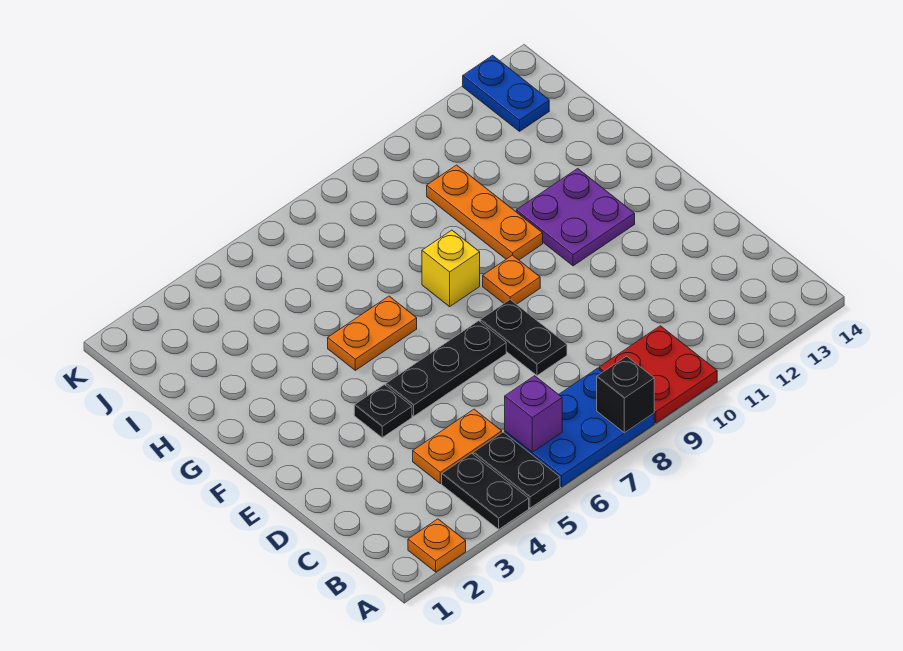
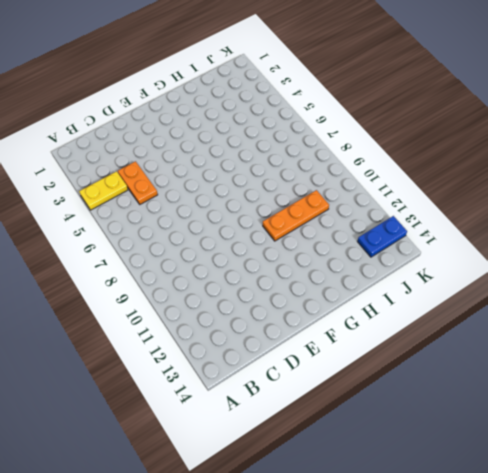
yellow plate A4:B4 level 1 -> black plate A4:B4 level 1
none -> orange plate A2 level 1
none -> black plate A5:B5 level 1
none -> blue plate A6:B8 level 1

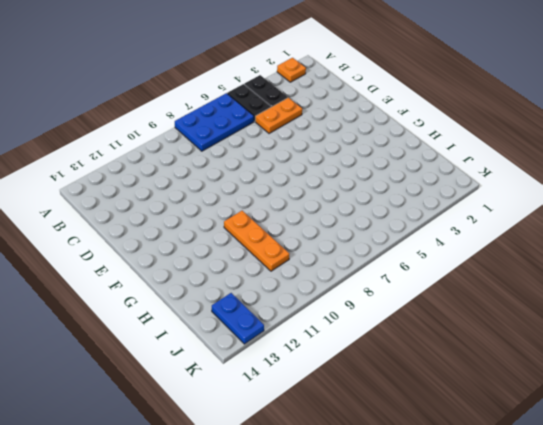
none -> red plate A9:B10 level 1
none -> black plate D8:E8 level 1
none -> black plate E4 level 1

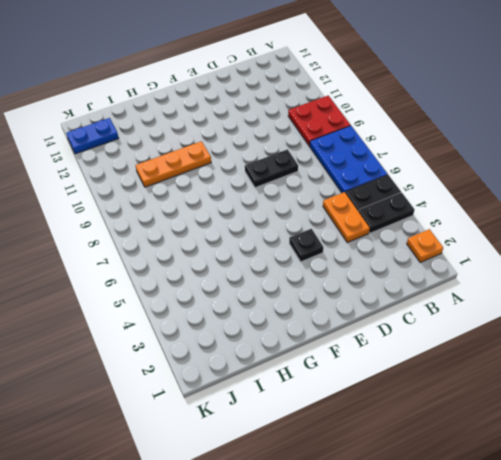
none -> black plate E5:E7 level 1
none -> orange plate F9 level 1
none -> purple plate F11:G12 level 1

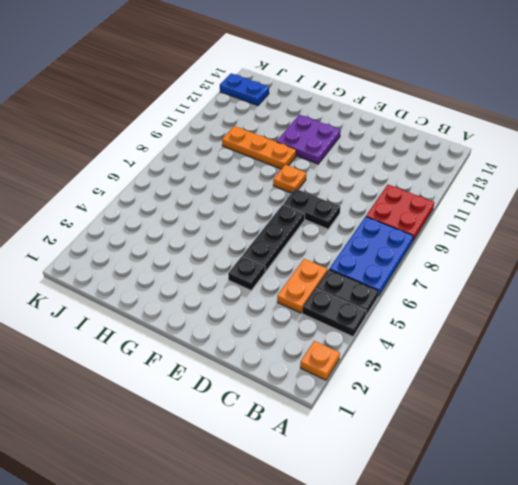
none -> orange plate G5:G6 level 1
none -> yellow brick G8 level 1
none -> black brick A8 level 2

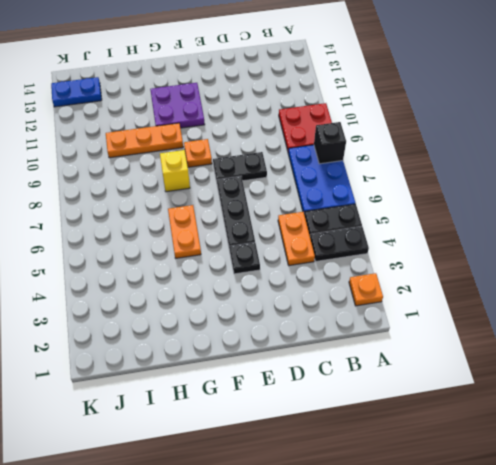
none -> purple brick B6 level 2

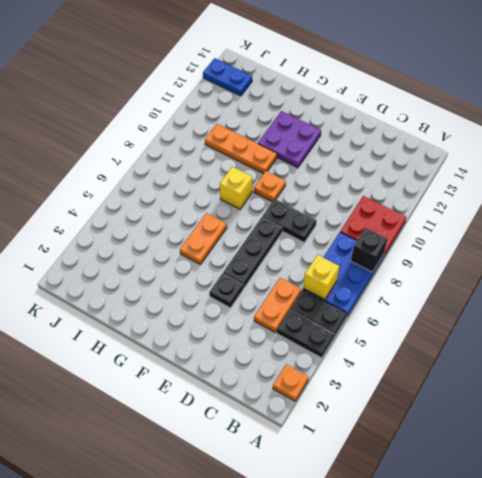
yellow brick B6 level 2 -> purple brick B6 level 2

